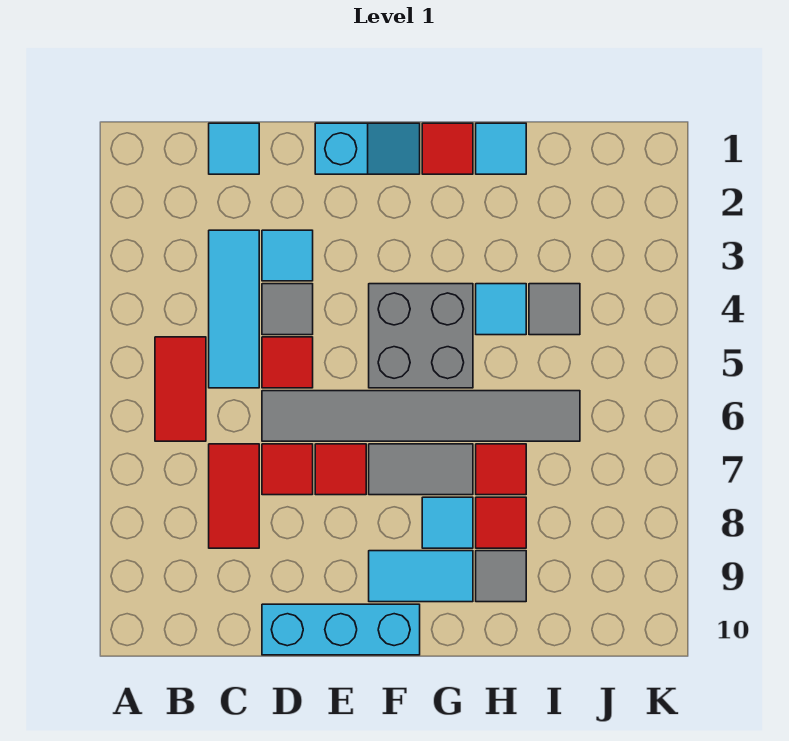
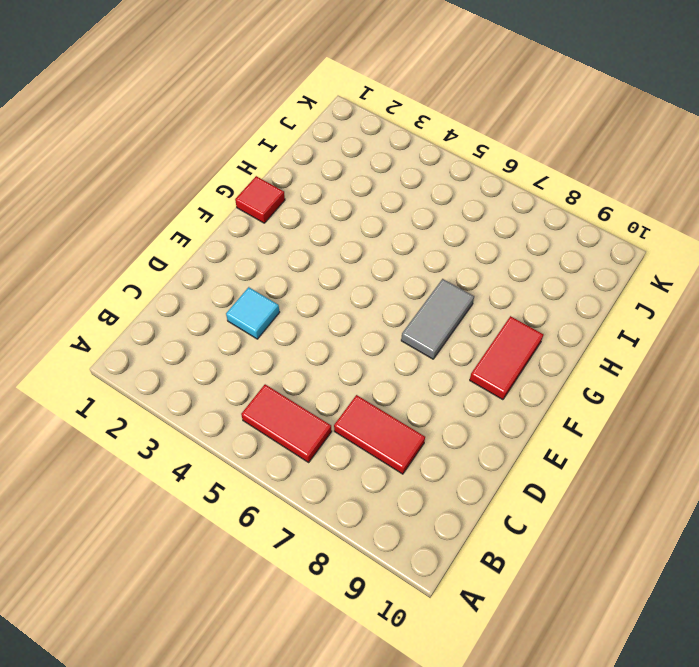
red tile F9:G9 level 1 -> cyan tile F9:G9 level 1
none -> cyan tile C1 level 1
none -> cyan tile C3:C5 level 1
none -> grey tile D4 level 1

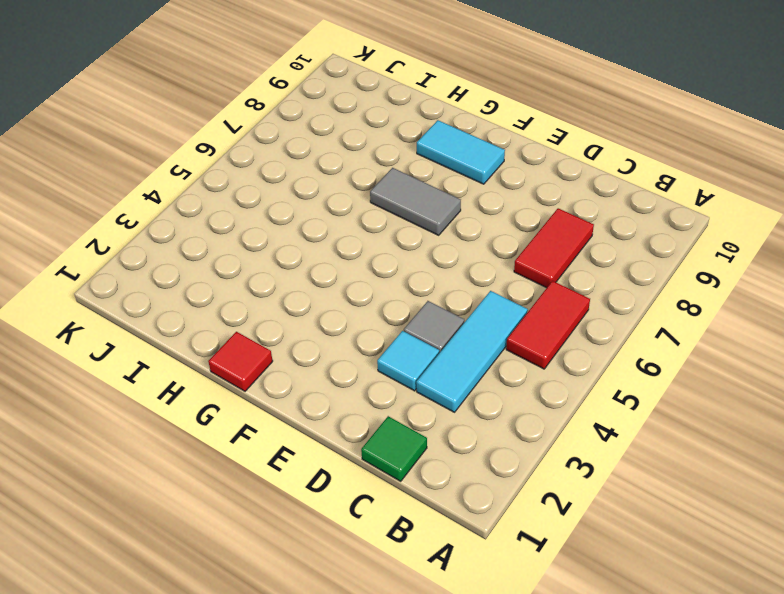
green tile C1 level 1 -> cyan tile C1 level 1
none -> red tile D5 level 1
none -> grey tile D6:I6 level 1
none -> red tile D7 level 1

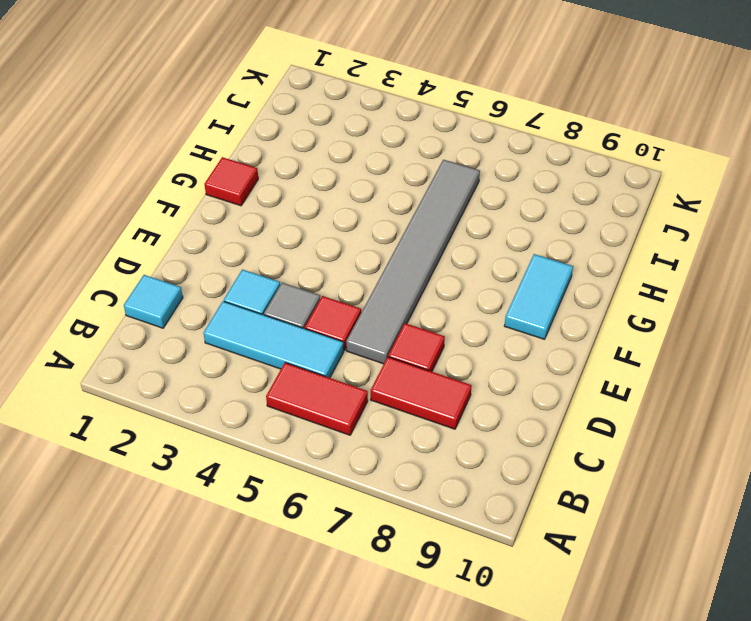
none -> cyan brick D10:F10 level 1
none -> cyan slope E1:F1 level 1 top E
none -> red tile E7 level 1

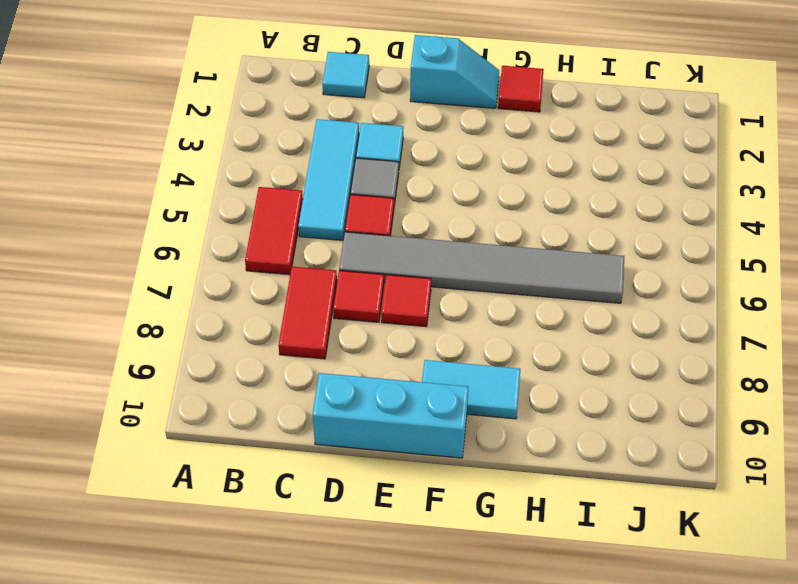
none -> grey brick F4:G5 level 1
none -> grey tile F7:G7 level 1
none -> cyan tile G8 level 1

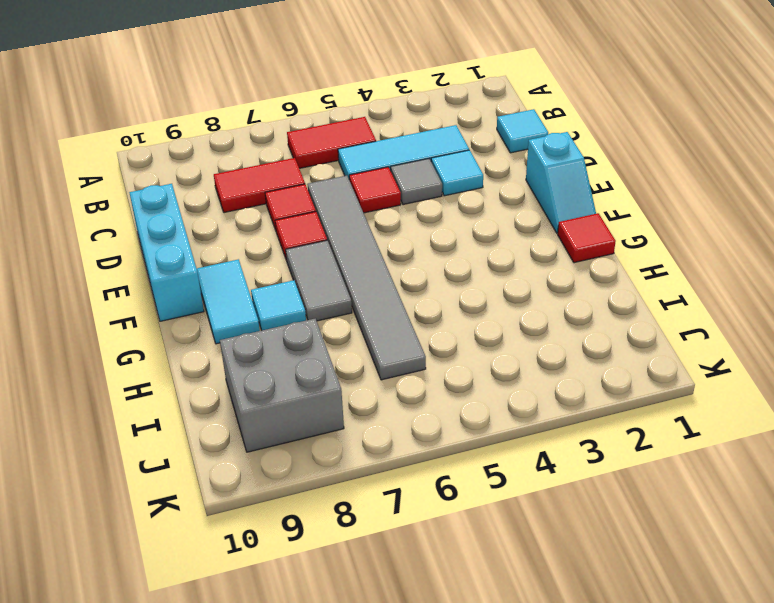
grey brick I8:J9 level 1 -> grey brick F4:G5 level 1
none -> cyan tile H1 level 1
none -> cyan tile H4 level 1
none -> red tile H7 level 1

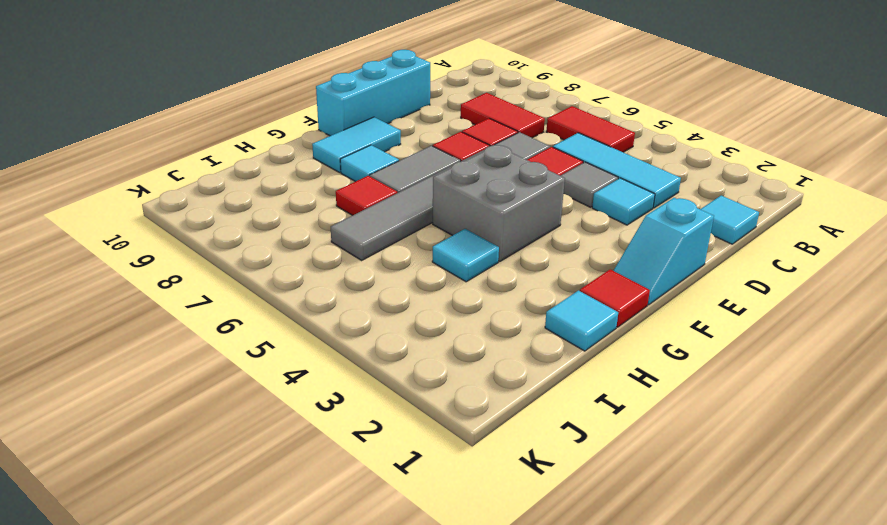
none -> red tile H8 level 1
none -> grey tile H9 level 1
none -> grey tile I4 level 1

